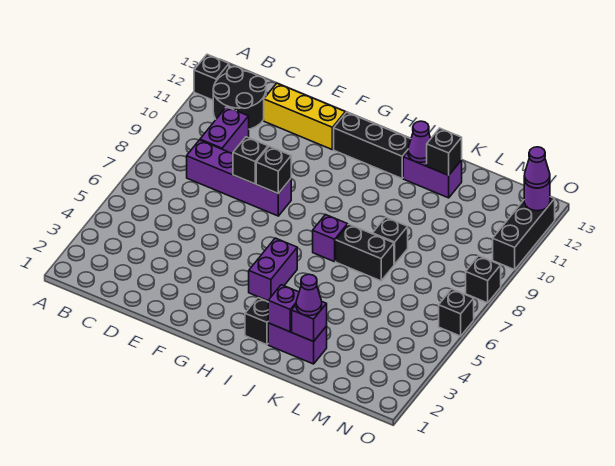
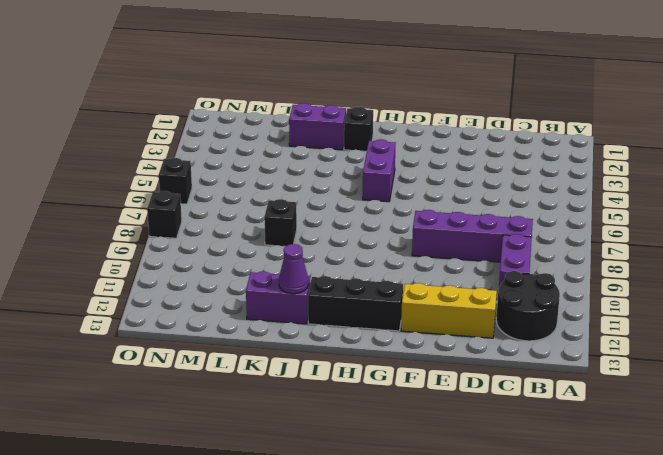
none -> black brick A12 level 1
none -> purple brick I7 level 1
none -> black brick J7:K7 level 1

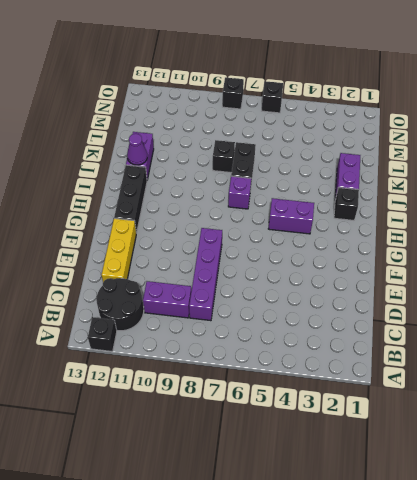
none -> black brick O10:O12 level 1
none -> black brick E8 level 2
none -> black brick F8 level 2

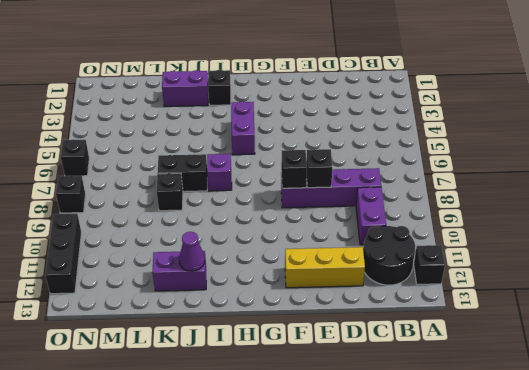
none -> black brick G12:I12 level 1
none -> purple brick J2 level 2
none -> purple brick K2 level 2

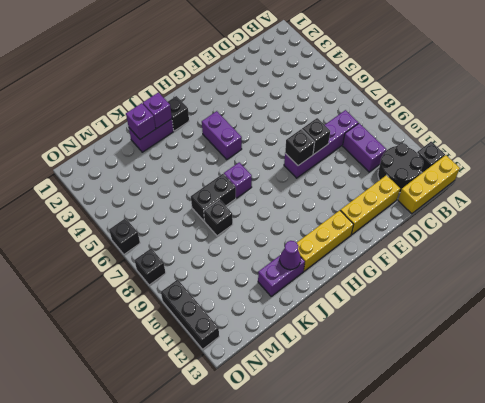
yellow brick A13:C13 level 1 -> none
yellow brick G12:I12 level 1 -> black brick G12:I12 level 1
none -> black brick K12 level 2
none -> purple round brick O12 level 2
none -> purple cone K2 level 3

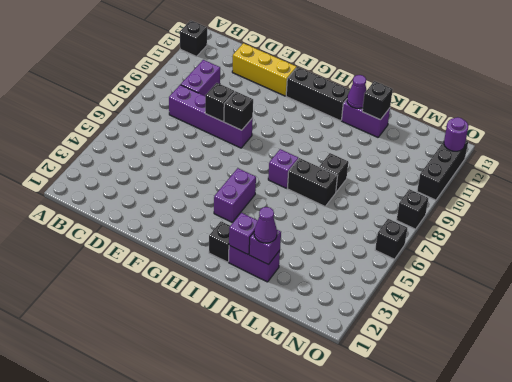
none -> black round brick B11:C12 level 1
none -> purple cone O12 level 3

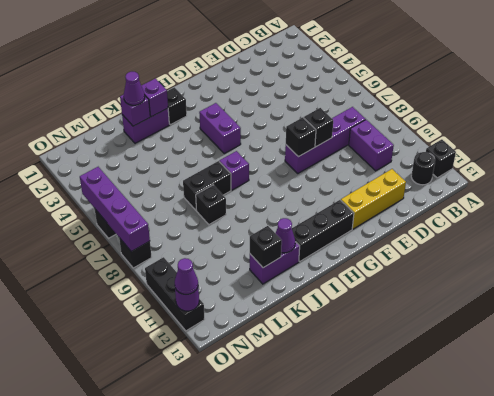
black round brick B12 level 1 -> black round brick B11:C12 level 1
purple brick O5:O8 level 2 -> none

